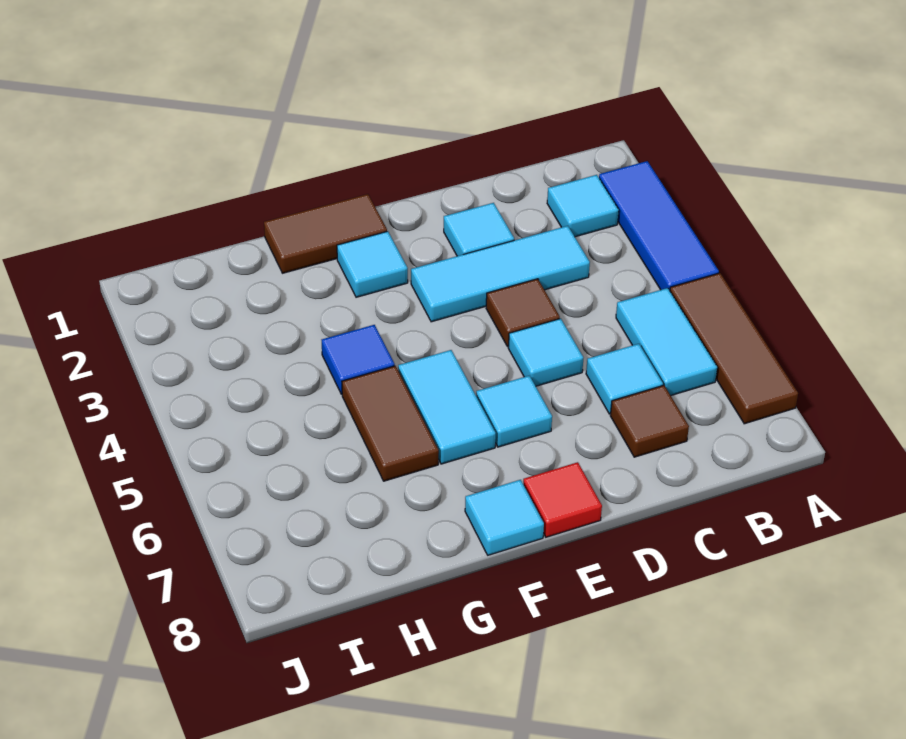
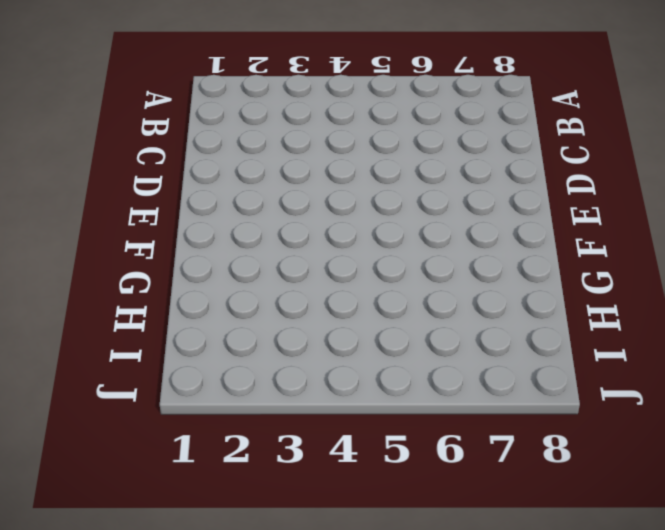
none -> blue tile A2:A4 level 1
none -> brown tile A5:A7 level 1
none -> cyan tile B2 level 1

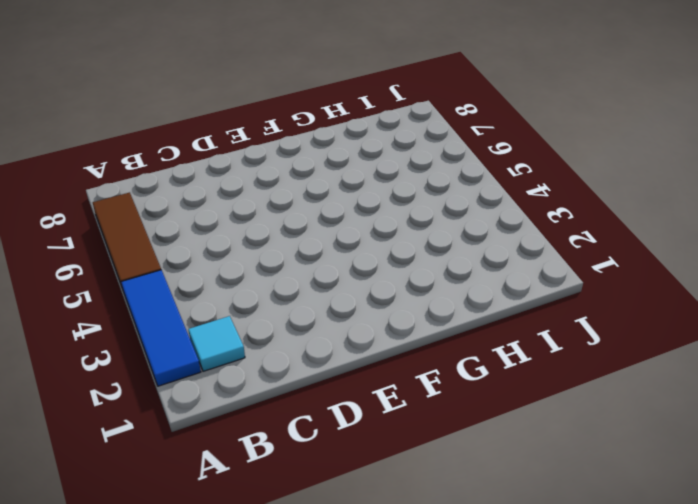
none -> cyan tile B5:B6 level 1
none -> cyan tile C3:E3 level 1
none -> cyan tile C6 level 1

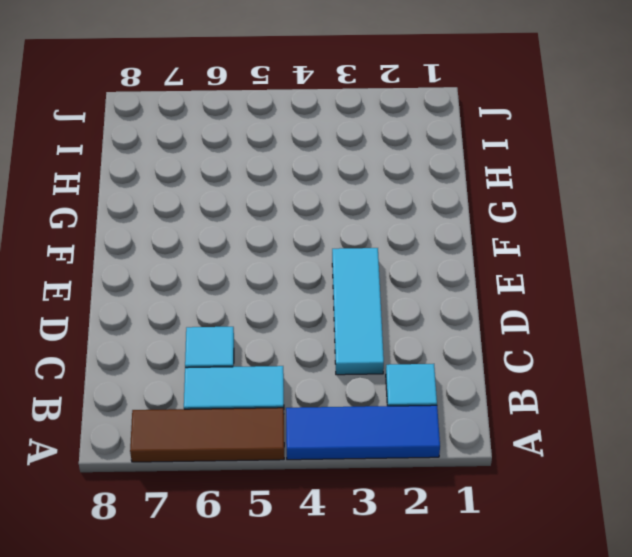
none -> brown tile C7 level 1
none -> cyan tile D2 level 1
none -> brown tile D4 level 1

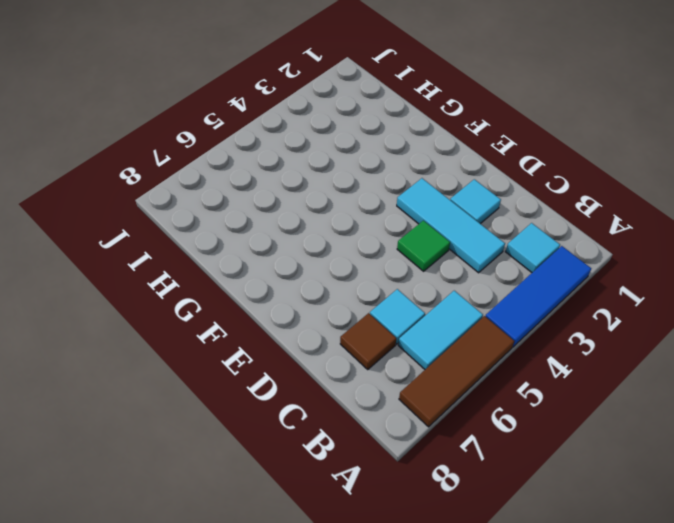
green tile D4 level 1 -> brown tile D4 level 1
none -> cyan tile D5 level 1
none -> cyan tile E6 level 1
none -> red tile E8 level 1

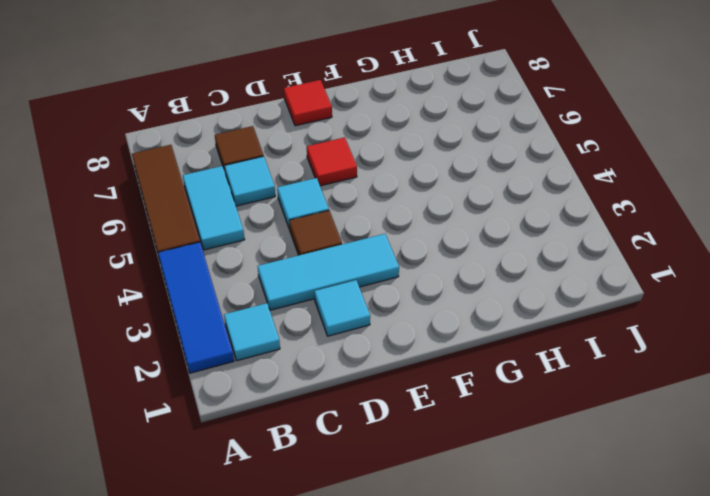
red tile E6 level 1 -> cyan tile E6 level 1
none -> brown tile F1:G1 level 1
none -> cyan tile F2 level 1
none -> cyan tile F5:F6 level 1

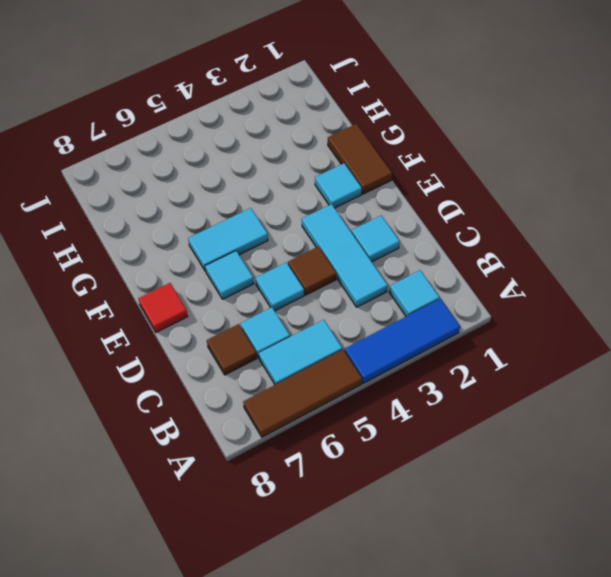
none -> cyan tile F8 level 1
none -> blue tile G4 level 1
none -> brown tile G5:G6 level 1

